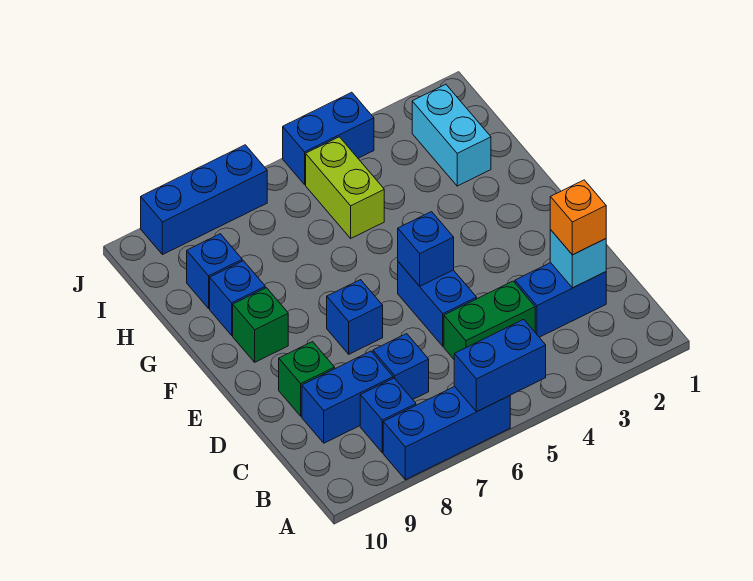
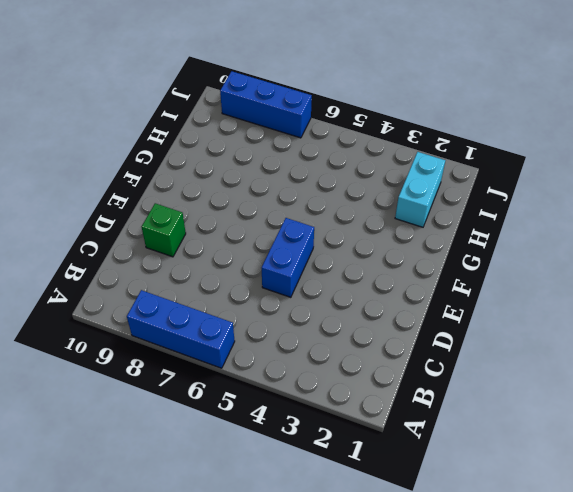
none -> blue brick B8 level 1
none -> blue brick C2:C3 level 1
none -> green brick C4:C5 level 1

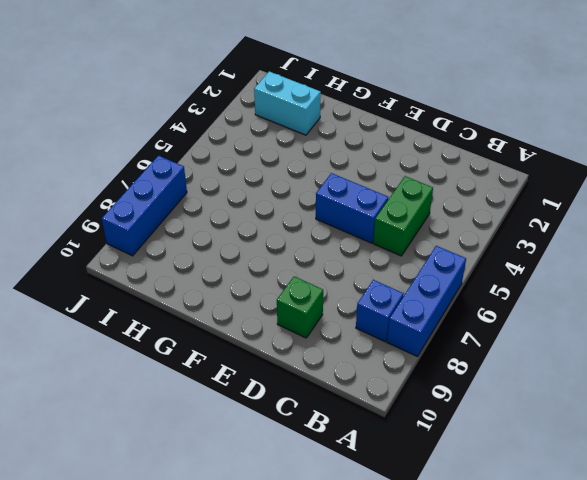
none -> blue brick C2:C3 level 1
none -> blue brick C7 level 1
none -> blue brick C8:C9 level 1

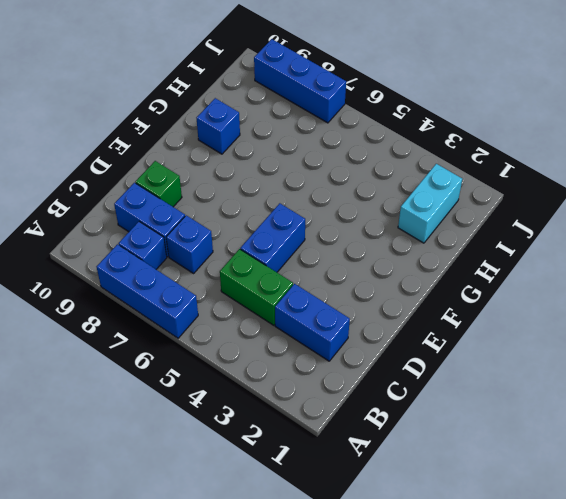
none -> blue brick E7 level 1
none -> green brick F9 level 1
none -> lime brick H5:I5 level 1

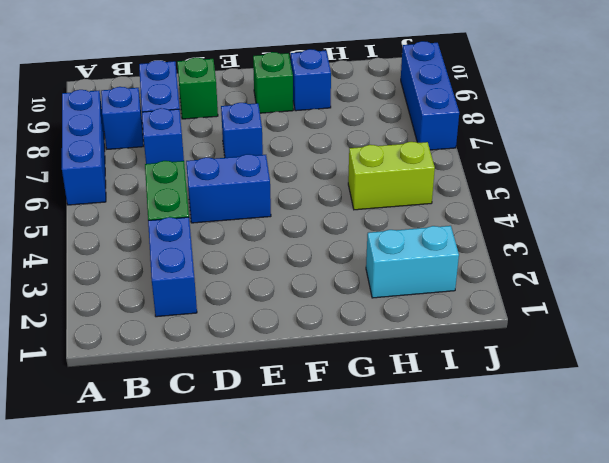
none -> blue brick H9 level 1
none -> blue brick J4:J5 level 1
none -> blue brick A5:A6 level 2

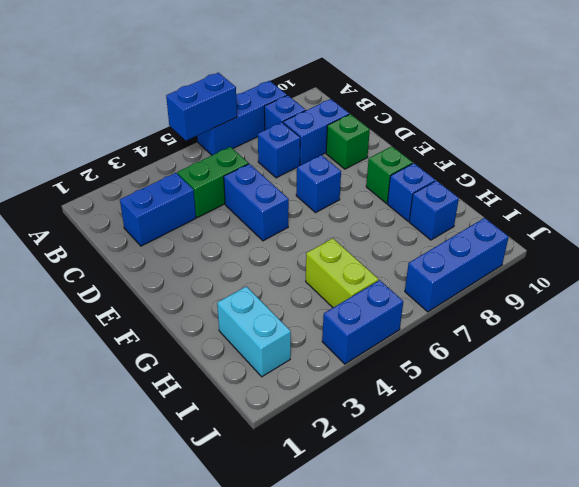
none -> cyan brick C2 level 2
none -> blue brick E5 level 2
none -> orange brick C2 level 3

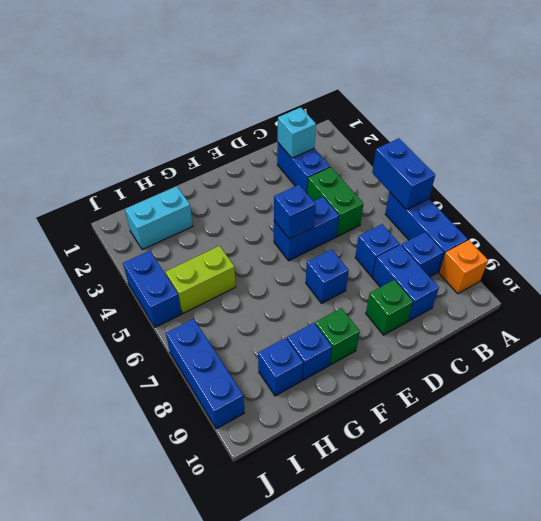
orange brick A9 level 1 -> orange brick C2 level 3

